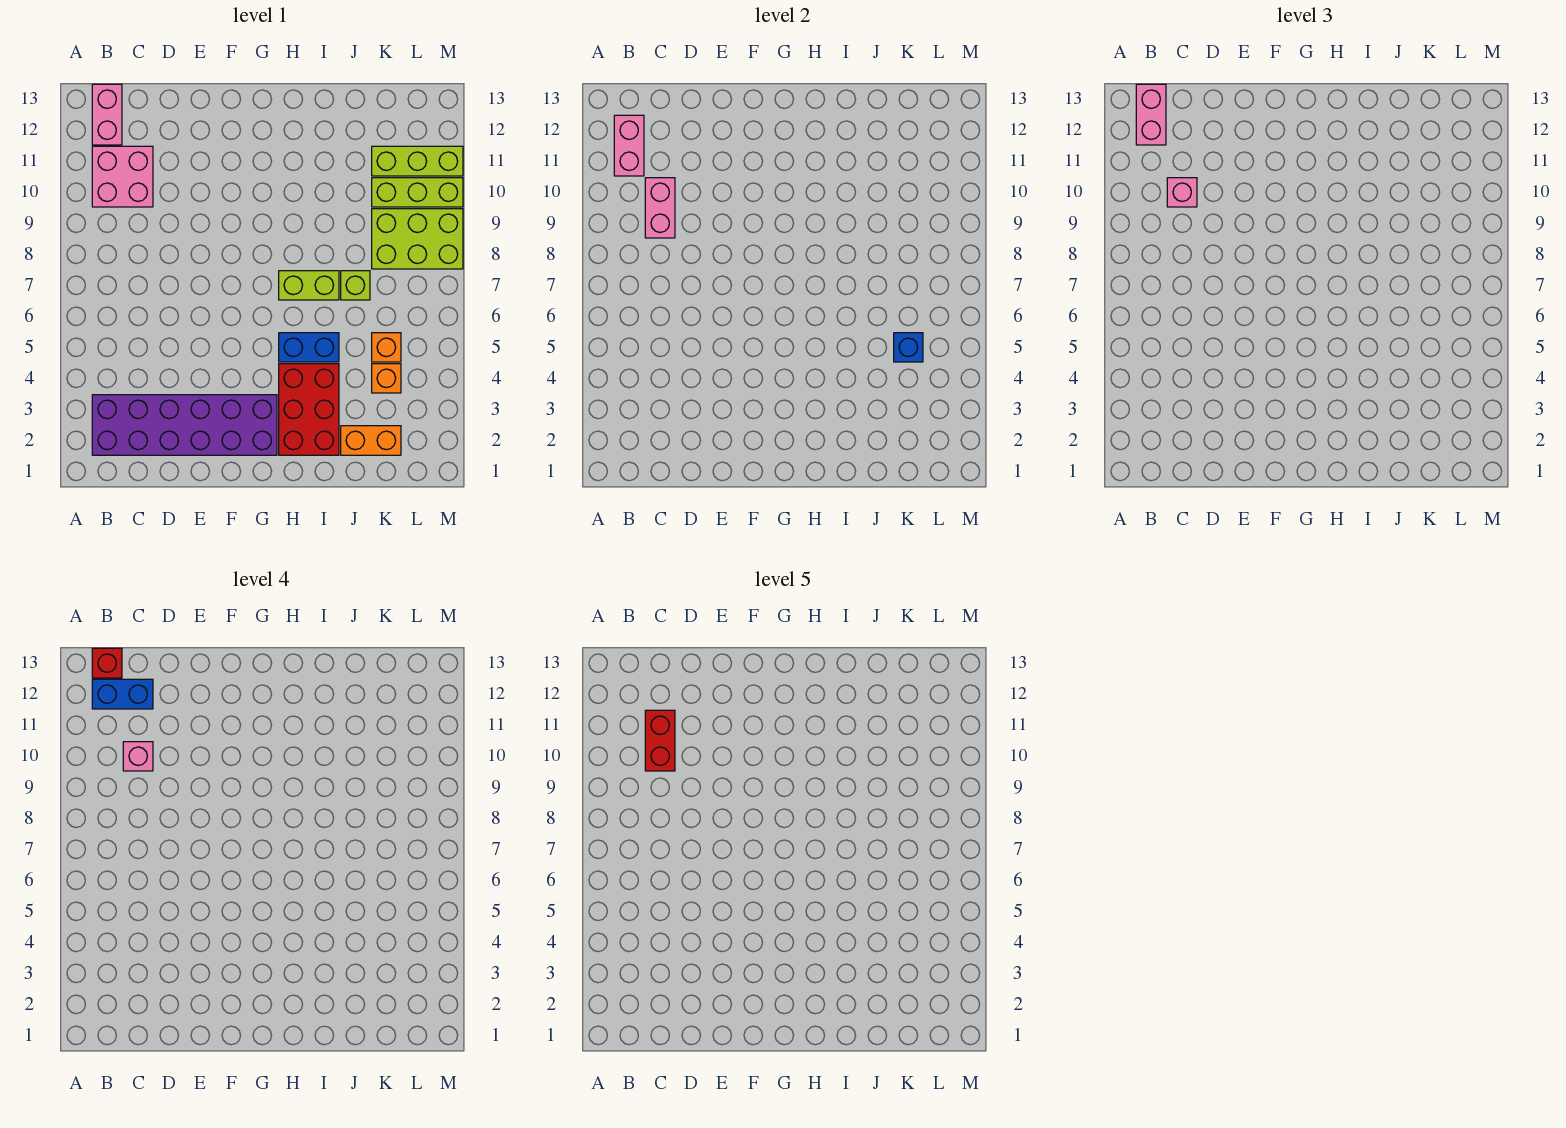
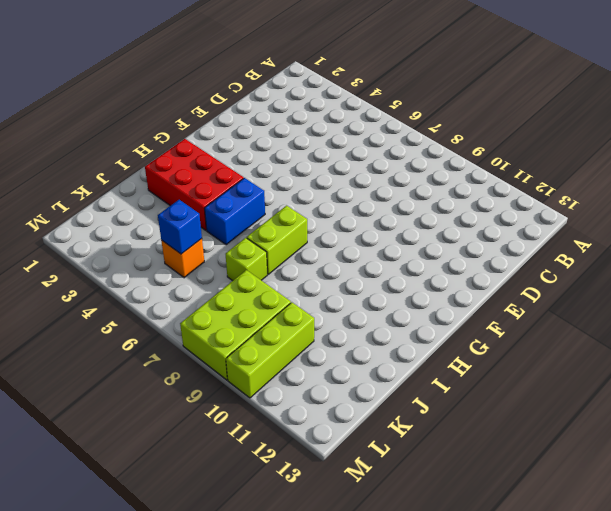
none -> purple brick B2:G3 level 1
none -> pink brick B10:C11 level 1
none -> pink brick B12:B13 level 1

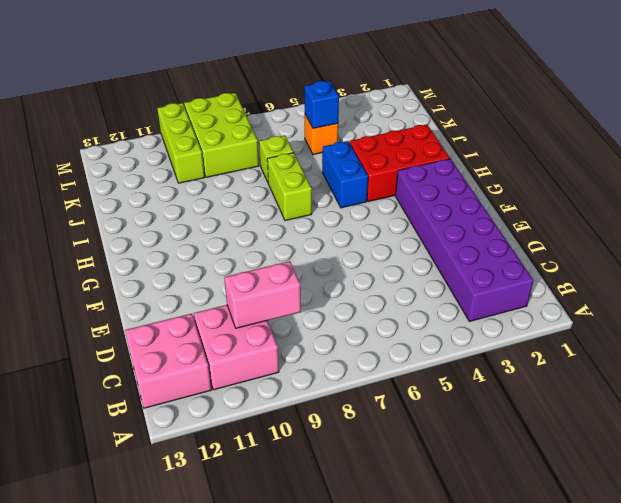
pink brick B12:C13 level 1 -> pink brick B12:B13 level 1
none -> orange brick J2:K2 level 1
none -> orange brick K4 level 1
none -> lime brick K11:M11 level 1

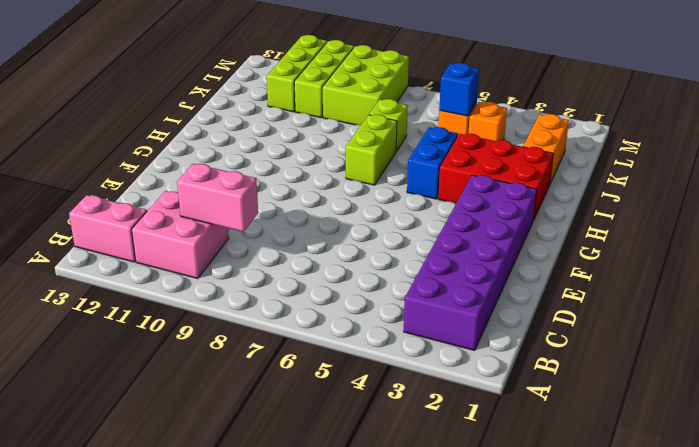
none -> pink brick B11:B12 level 2
none -> pink brick B12:B13 level 3
none -> pink brick C10 level 3

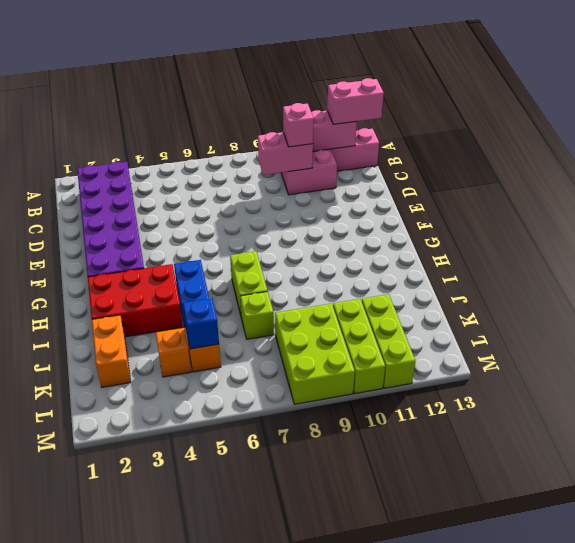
none -> blue brick B12:C12 level 4
none -> red brick B13 level 4
none -> pink brick C10 level 4

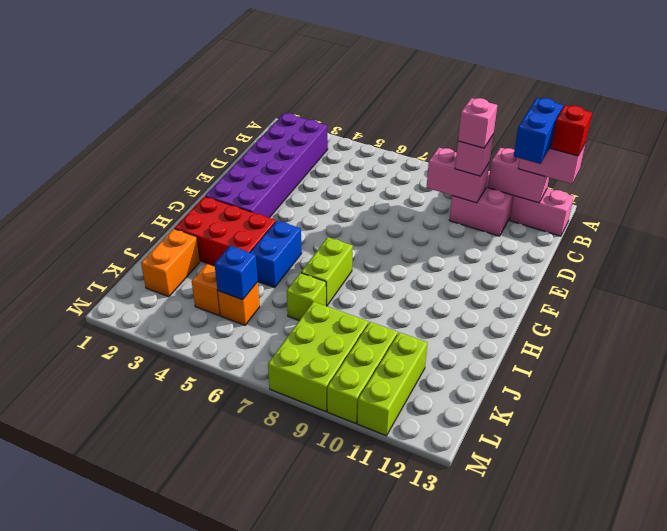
none -> red brick C10:C11 level 5

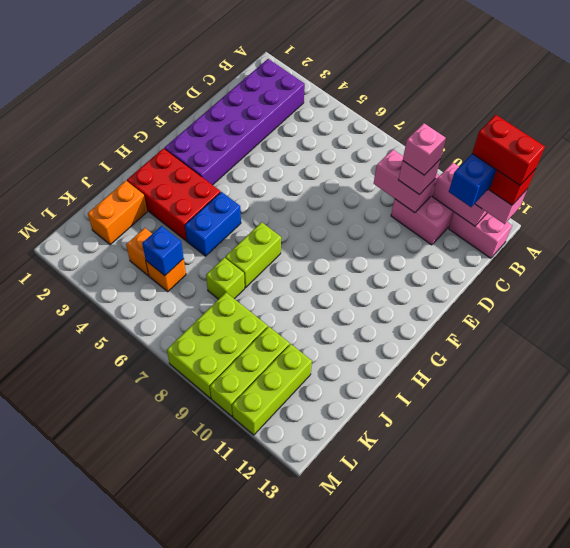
red brick B12:B13 level 5 -> red brick C10:C11 level 5

